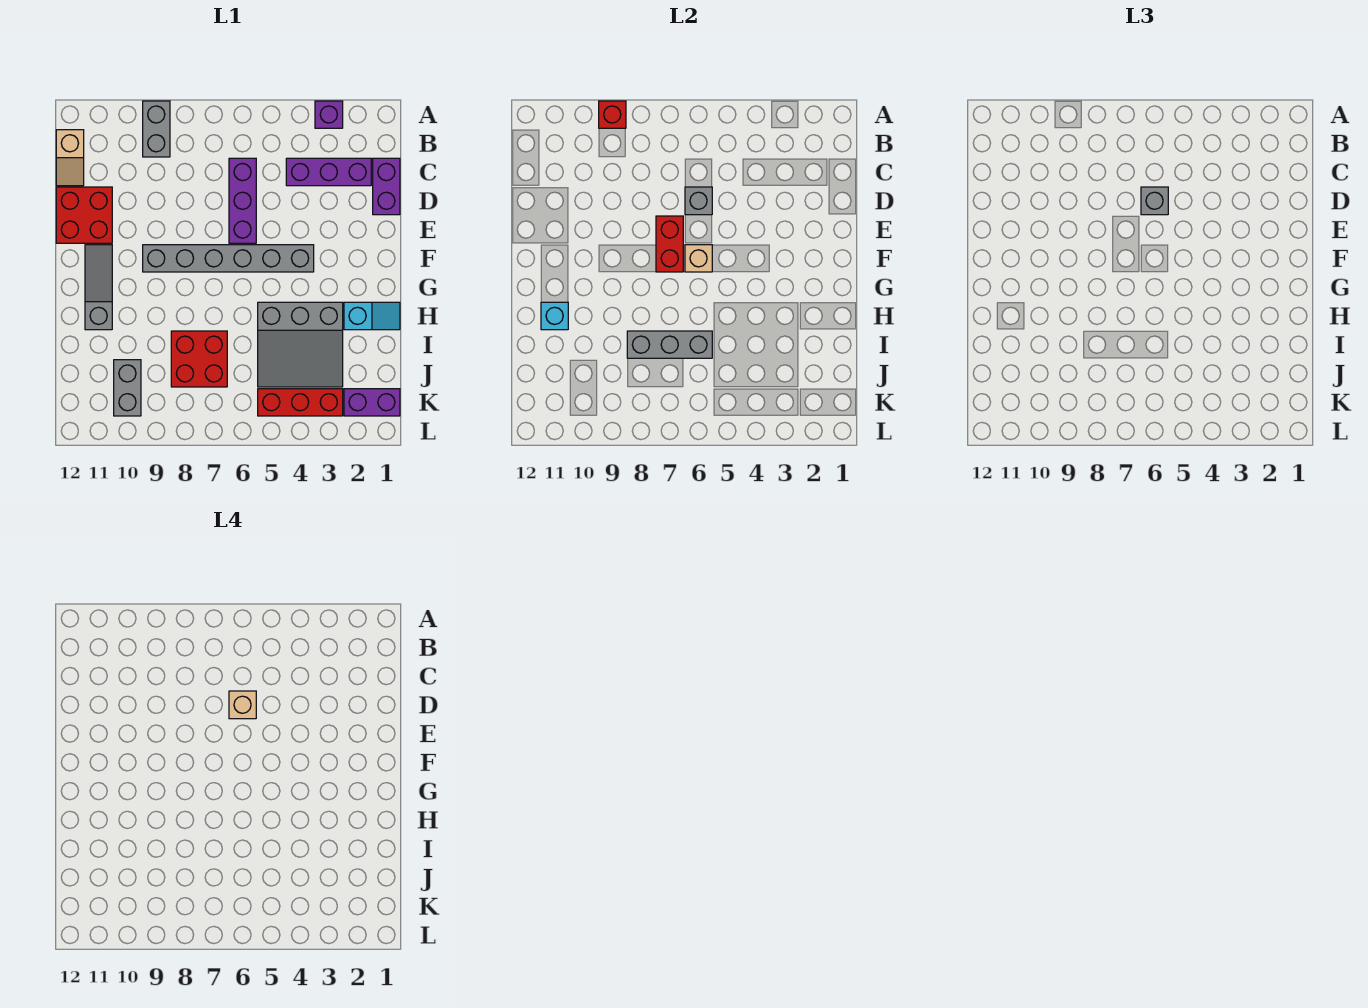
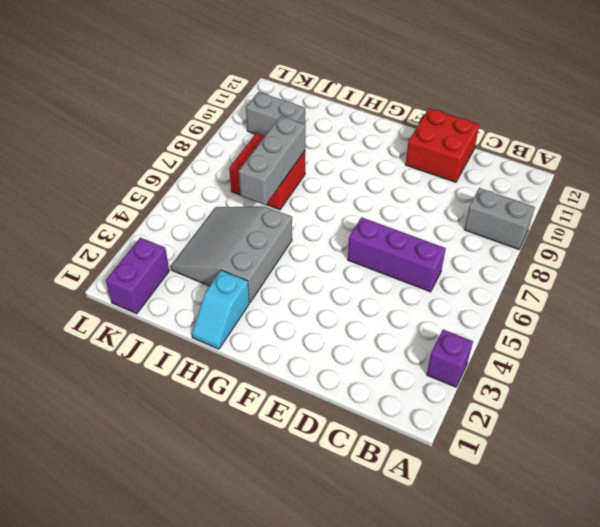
none -> tan slope B12:C12 level 1 top B
none -> purple brick C1:D1 level 1
none -> purple brick C2:C4 level 1

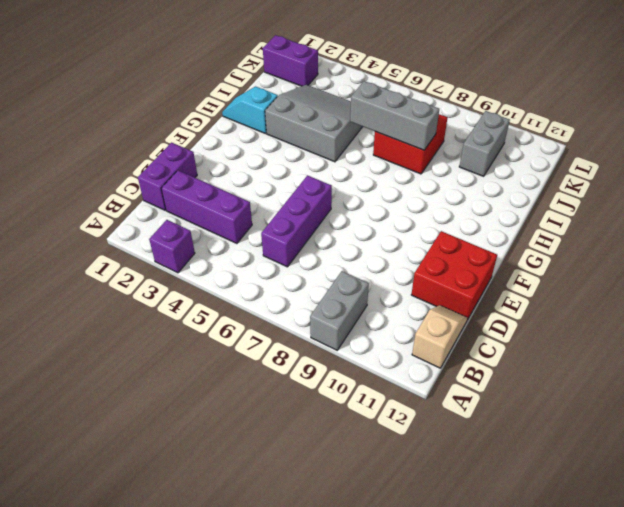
none -> grey brick F4:F9 level 1
none -> grey slope F11:H11 level 1 top H
none -> red brick K3:K5 level 1

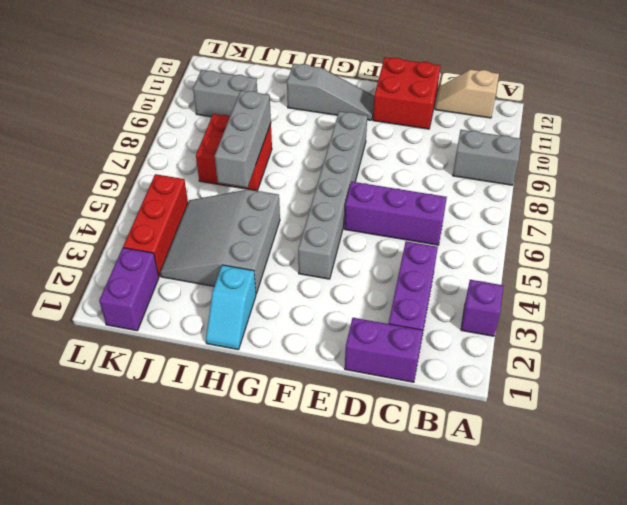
none -> red brick A9 level 2
none -> grey brick D6 level 2
none -> red brick E7:F7 level 2

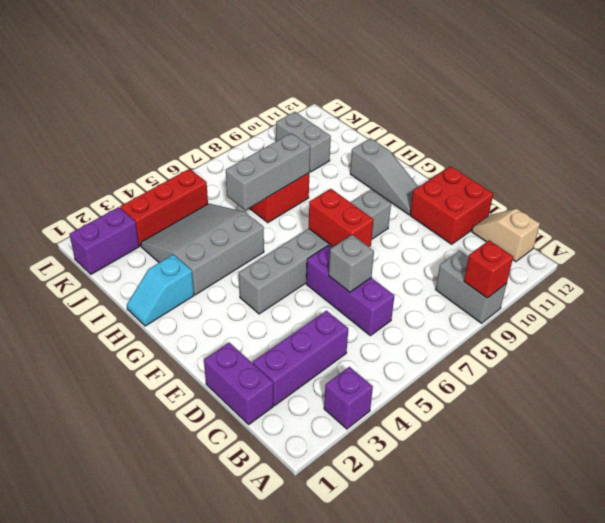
none -> tan brick F6 level 2
none -> cyan brick H11 level 2
none -> grey brick D6 level 3

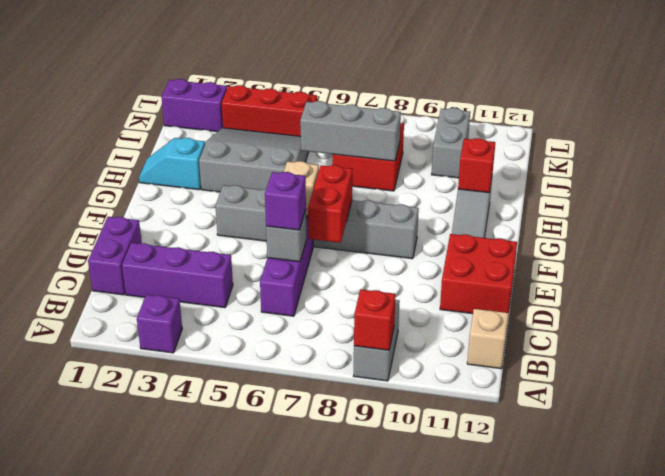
purple brick D6 level 3 -> grey brick D6 level 3
red brick H11 level 2 -> cyan brick H11 level 2
none -> tan brick D6 level 4

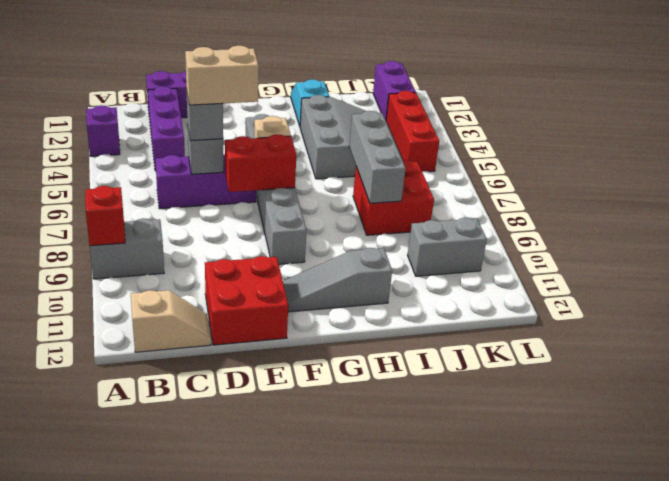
tan brick D6:E6 level 4 -> tan brick D6 level 4
none -> cyan brick H11 level 2

